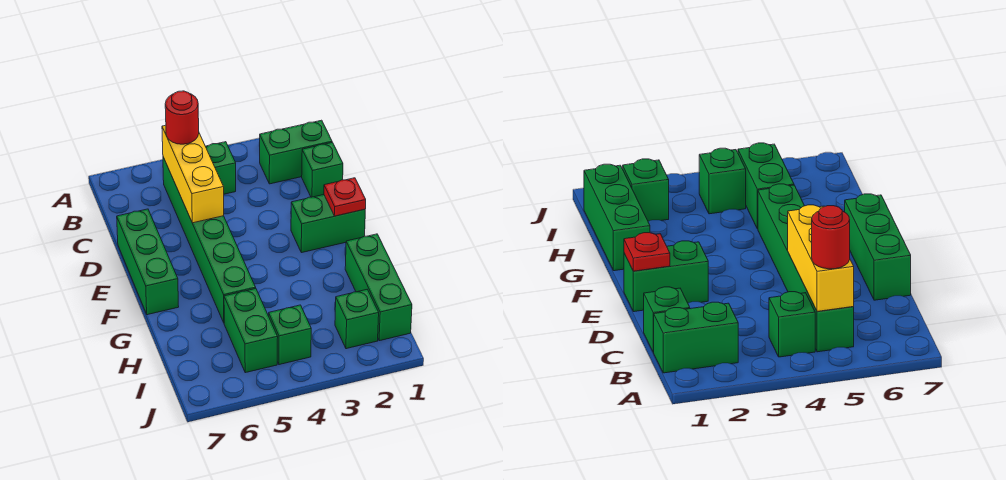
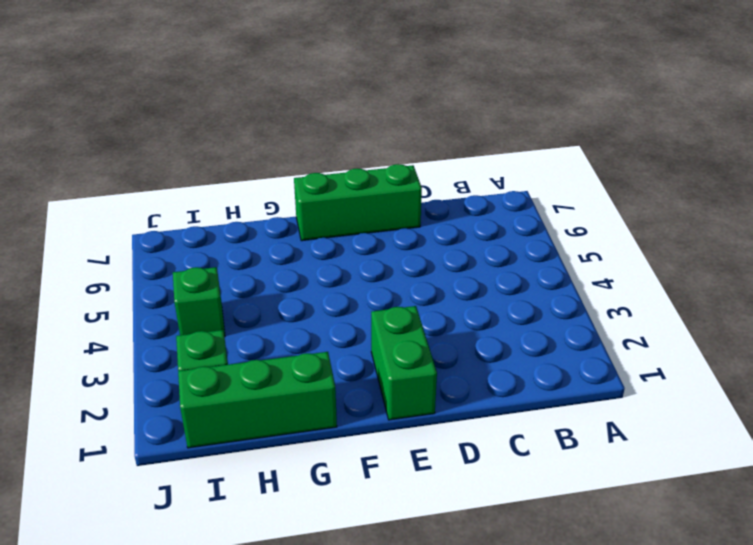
none -> green brick B1:B2 level 1
none -> green brick B4 level 1
none -> green brick B5:G5 level 1

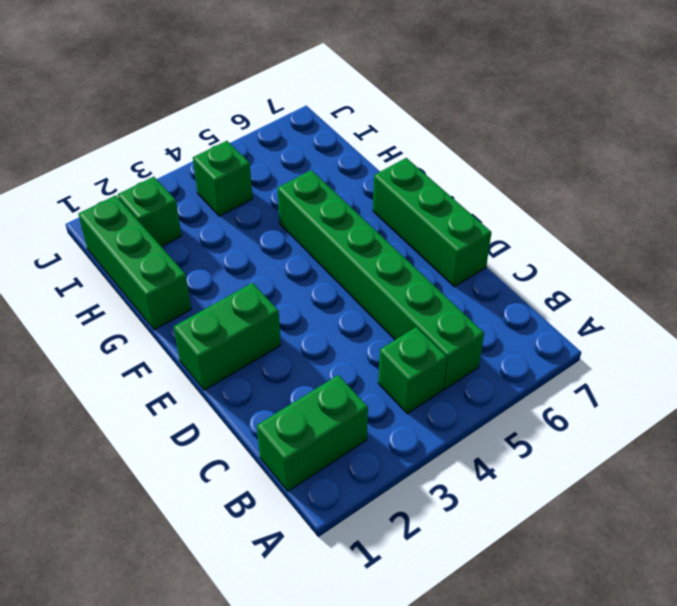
none -> green brick C1 level 1
none -> green brick H5:I5 level 1
none -> yellow brick B5:D5 level 2

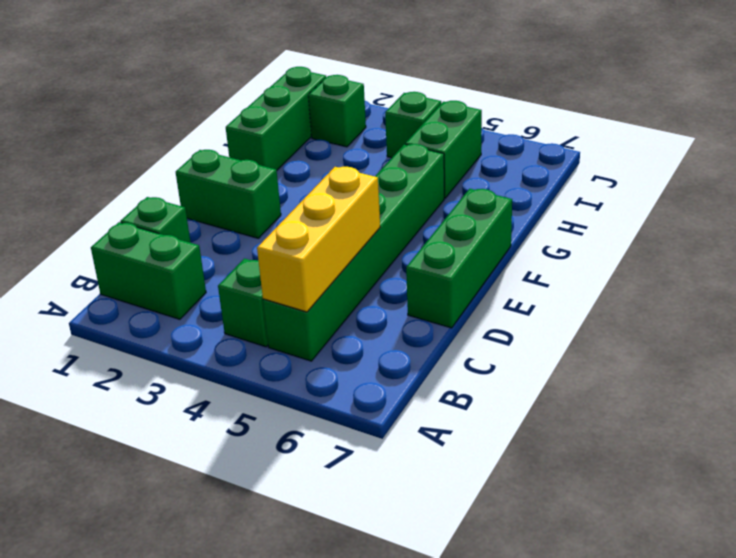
none -> red plate E1 level 2
none -> red round brick B5 level 3

